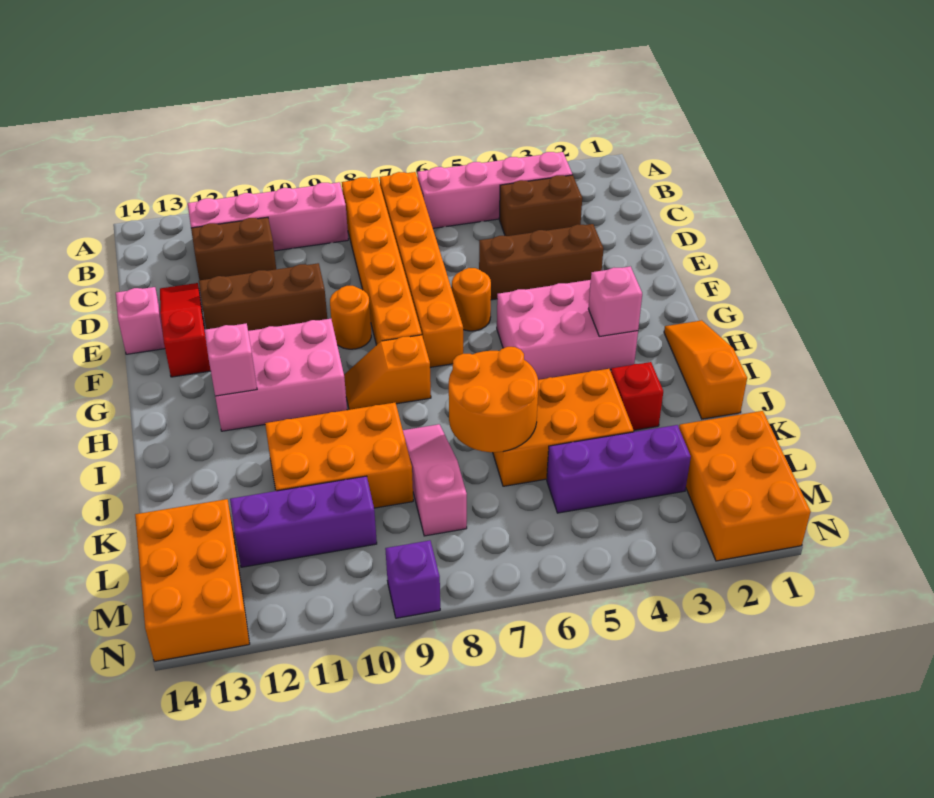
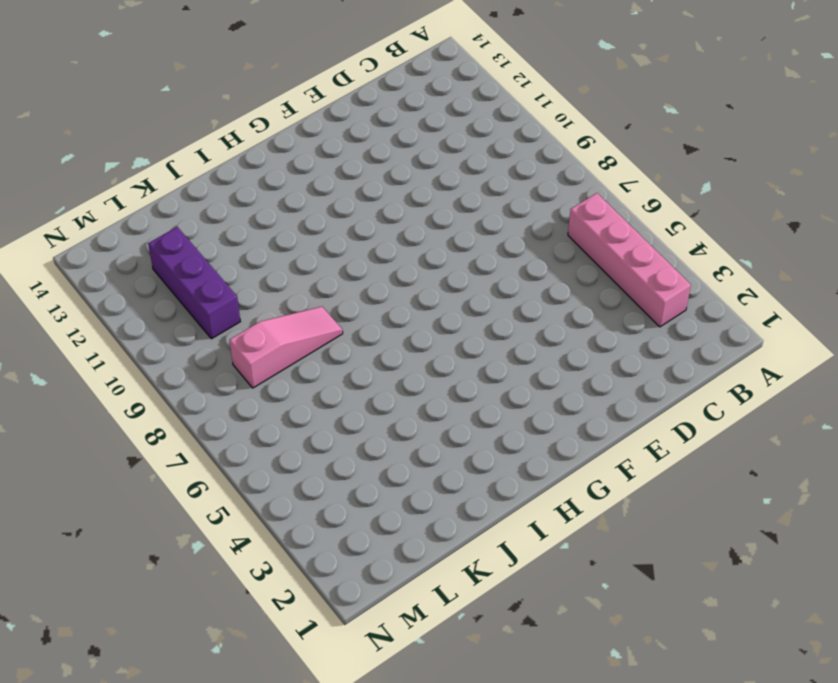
none -> orange brick B7:G7 level 1
none -> orange brick B8:G8 level 1
none -> pink brick B9:B12 level 1

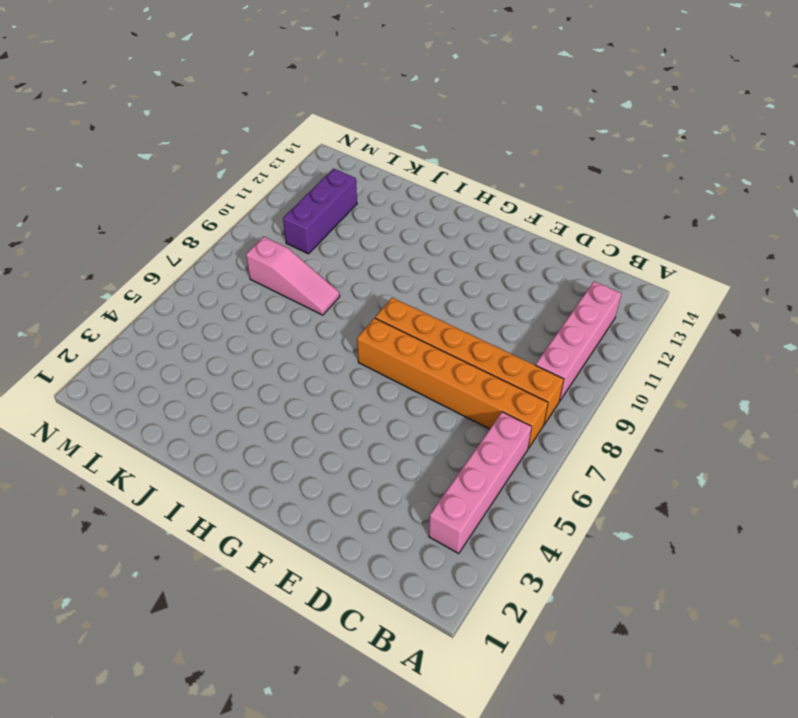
none -> brown brick C3:C4 level 1
none -> brown brick C11:C12 level 1
none -> red slope D13:F13 level 1 top F

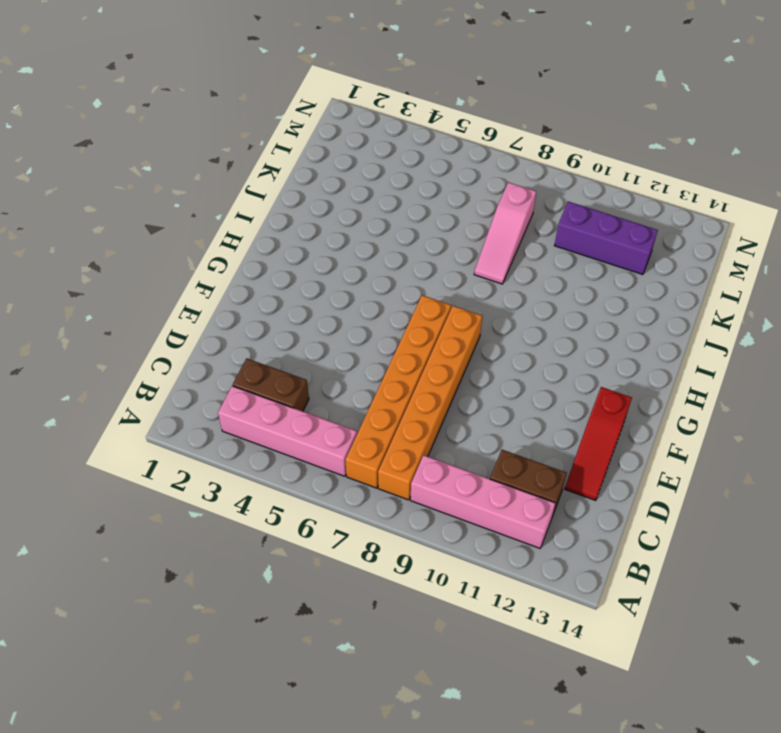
none -> brown brick E3:E5 level 1
none -> brown brick E10:E12 level 1
none -> pink brick E14 level 1

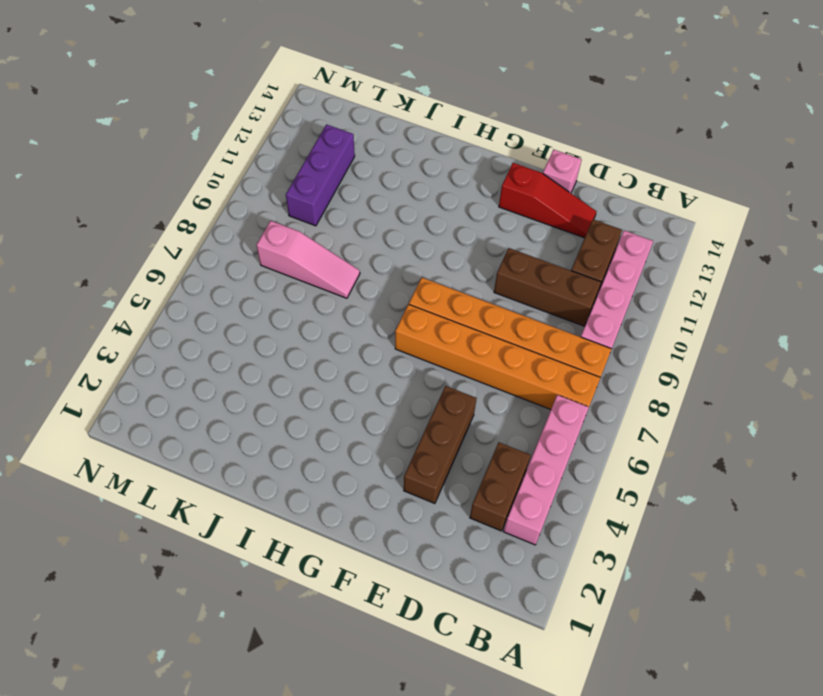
brown brick C10:E10 level 1 -> brown brick E10:E12 level 1
none -> orange round brick F6 level 1
none -> orange round brick F9 level 1
none -> pink brick G3:H5 level 1

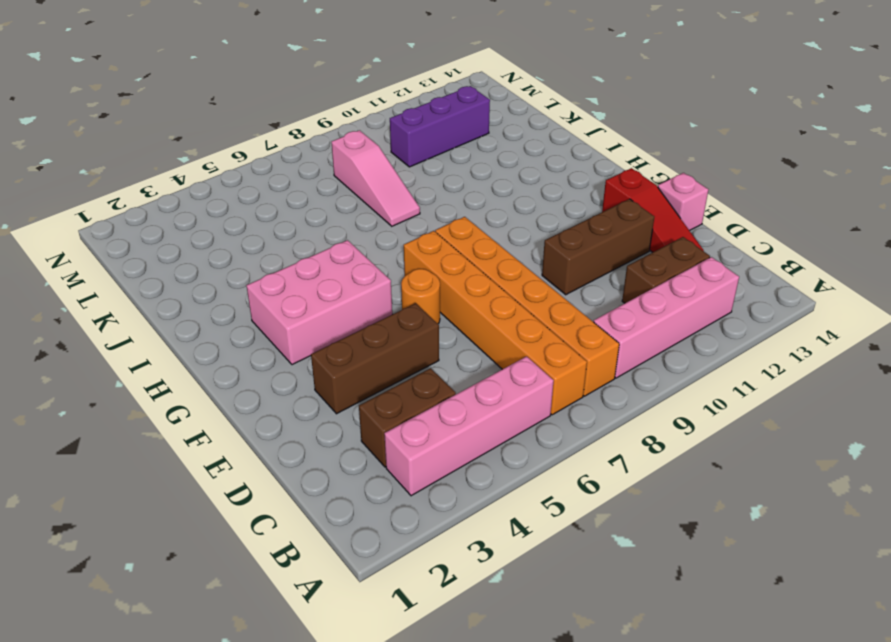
none -> orange round brick F9 level 1
none -> pink brick G10:H12 level 1
none -> orange slope H1:J1 level 1 top J

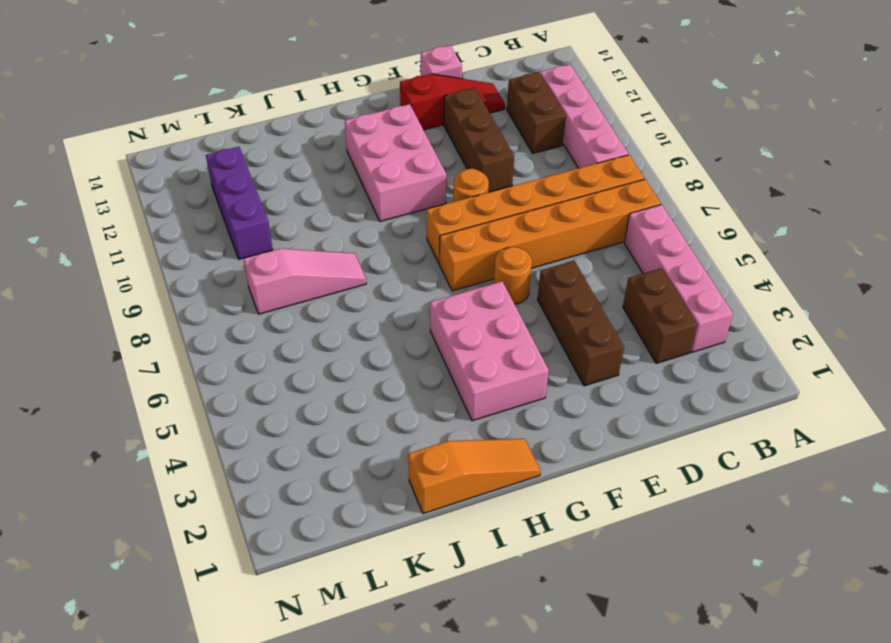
none -> orange slope H8:H9 level 1 top 8
none -> red brick J3 level 1
none -> orange brick J4:K6 level 1

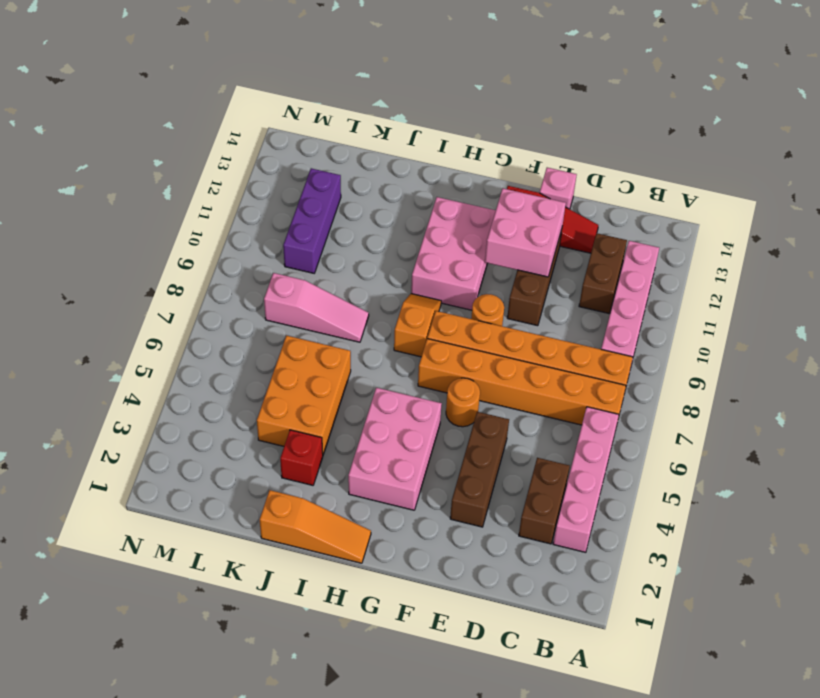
pink brick E11:F12 level 2 -> none
none -> orange brick J9:K11 level 1
none -> orange brick L1:N2 level 1
none -> purple brick L3:L5 level 1

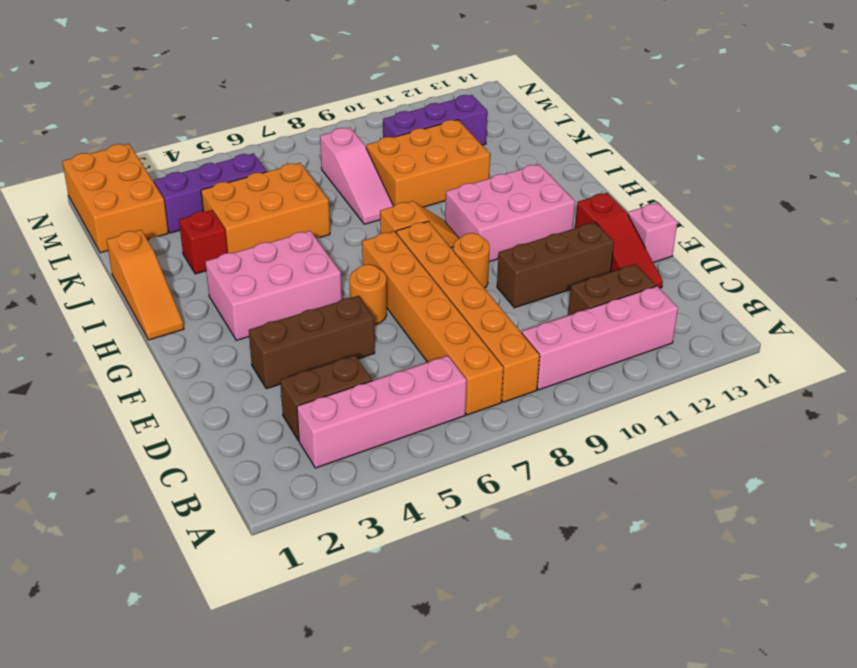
none -> orange brick L13:N14 level 1
none -> purple brick N9 level 1
none -> pink brick H3 level 2

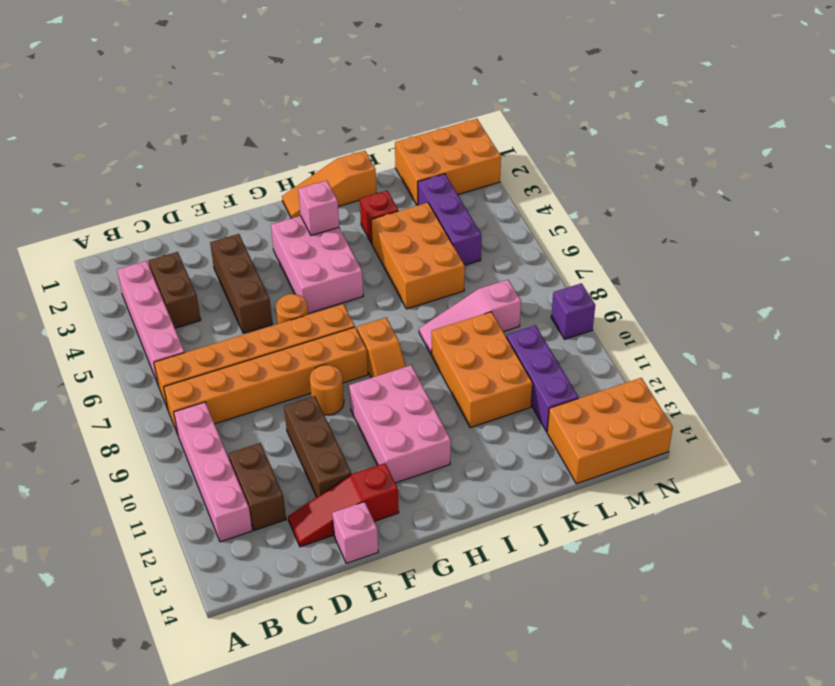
none -> pink brick H12 level 2
none -> orange round brick J6:K7 level 2

